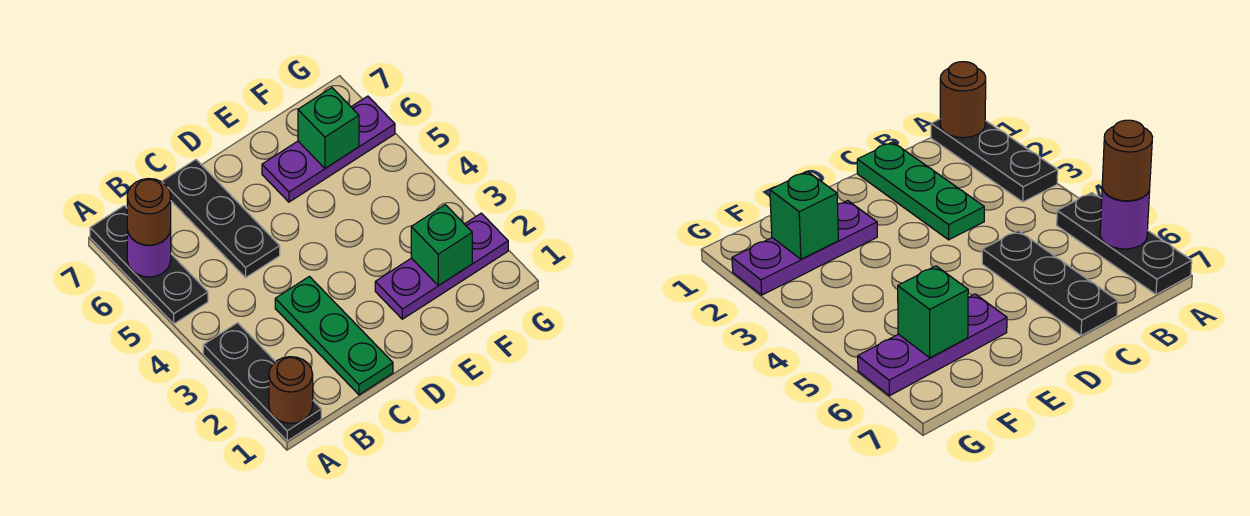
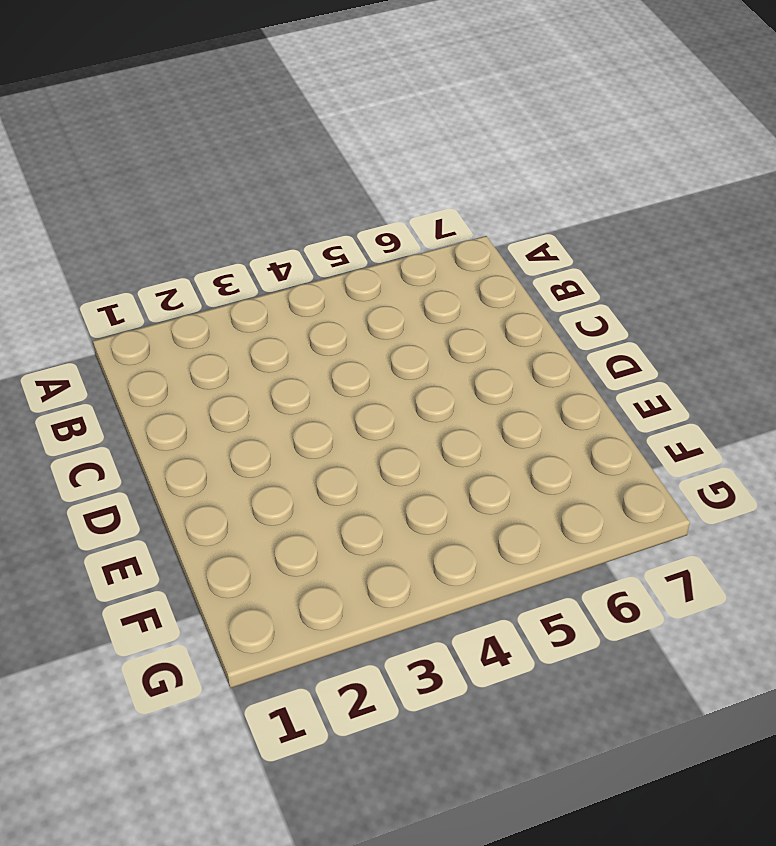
none -> black plate A1:A3 level 1
none -> black plate A5:A7 level 1

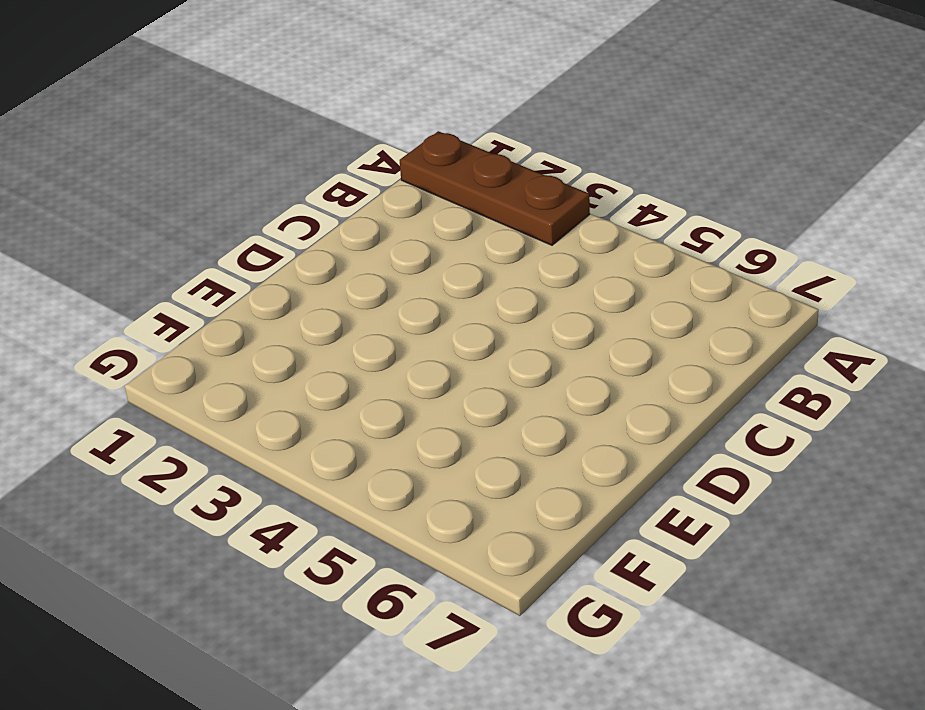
brown plate A1:A3 level 1 -> black plate A1:A3 level 1
none -> black plate A5:A7 level 1
none -> green plate C1:C3 level 1

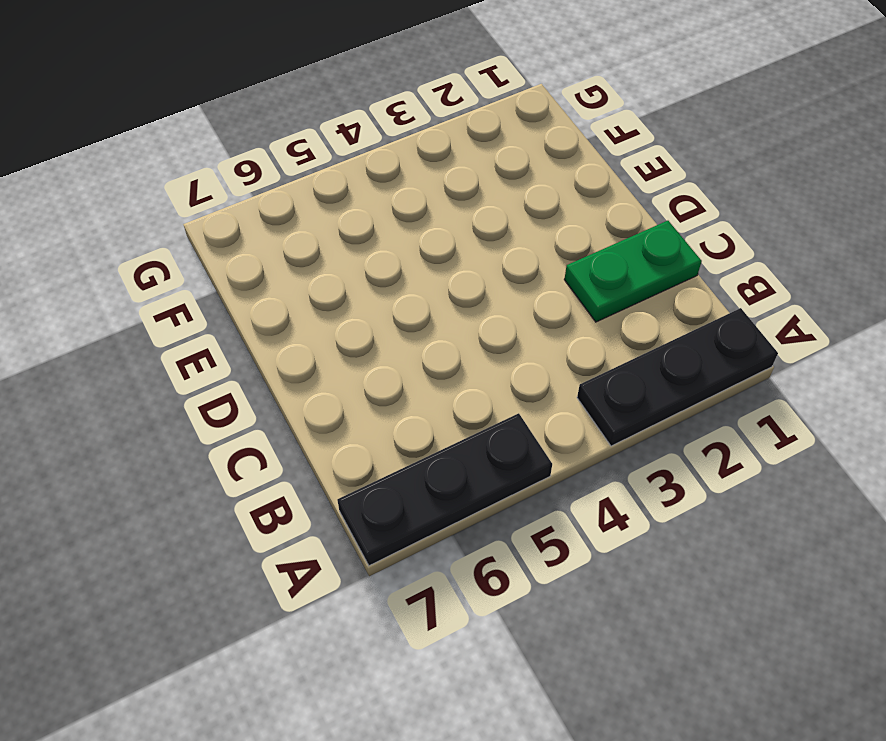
green plate C1:C2 level 1 -> green plate C1:C3 level 1
none -> black plate C5:C7 level 1
none -> purple plate E2:G2 level 1

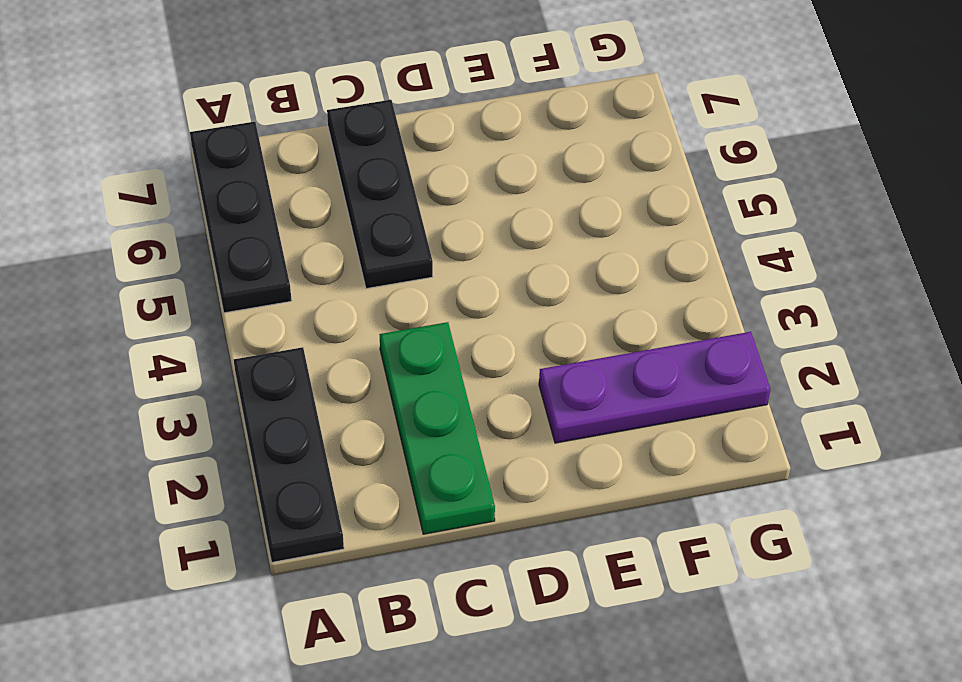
none -> purple plate E6:G6 level 1
none -> brown round brick A1 level 2

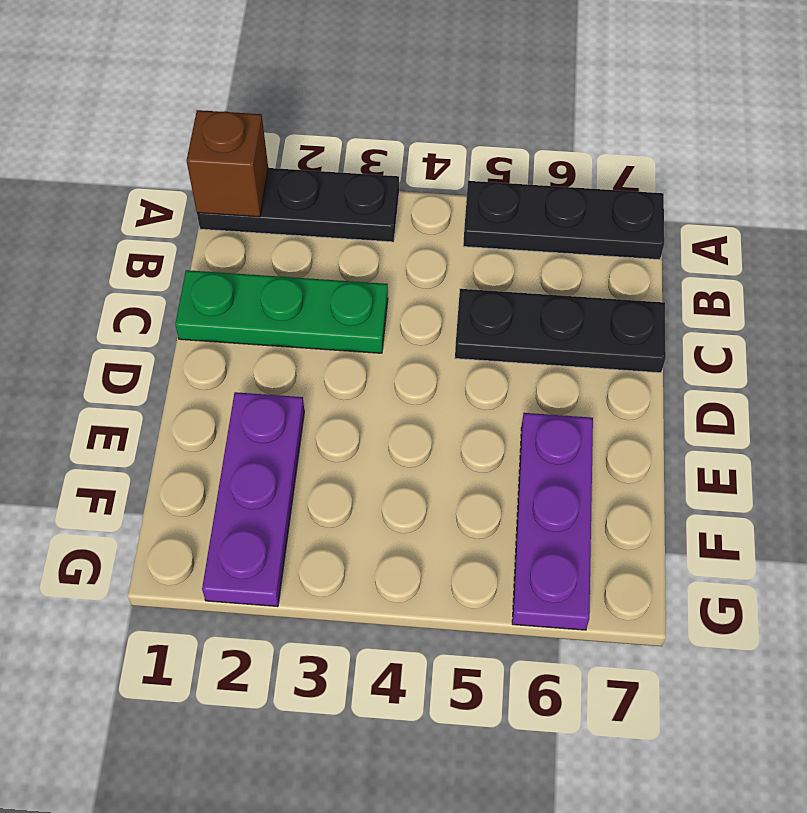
brown brick A1 level 2 -> brown round brick A1 level 2
none -> purple round brick A6 level 2
none -> green brick F2 level 2

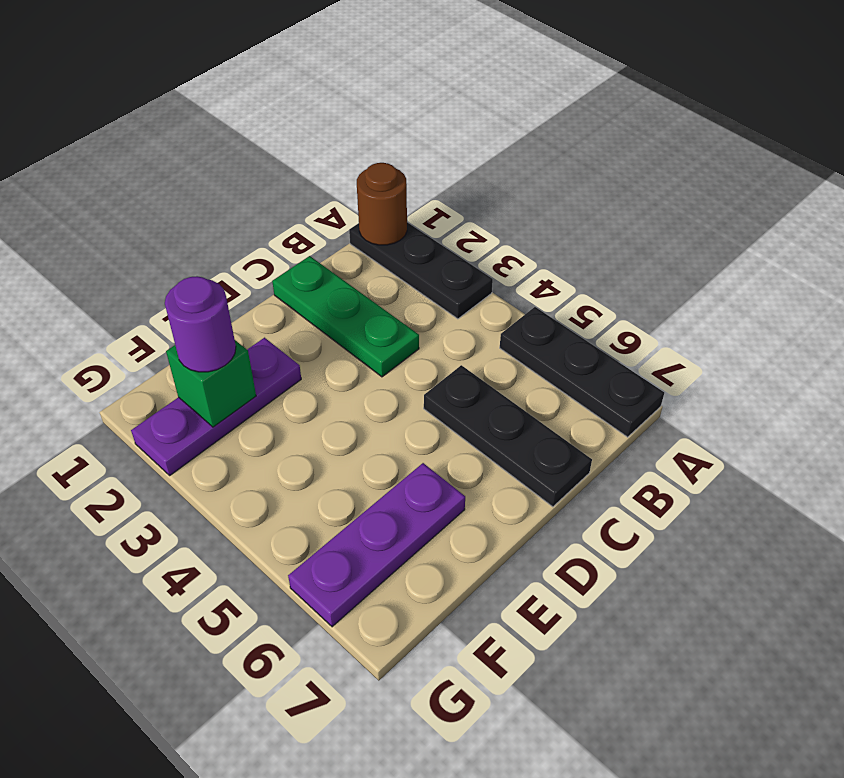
purple round brick F2 level 3 -> purple round brick A6 level 2
none -> green brick F6 level 2
none -> brown round brick A6 level 3

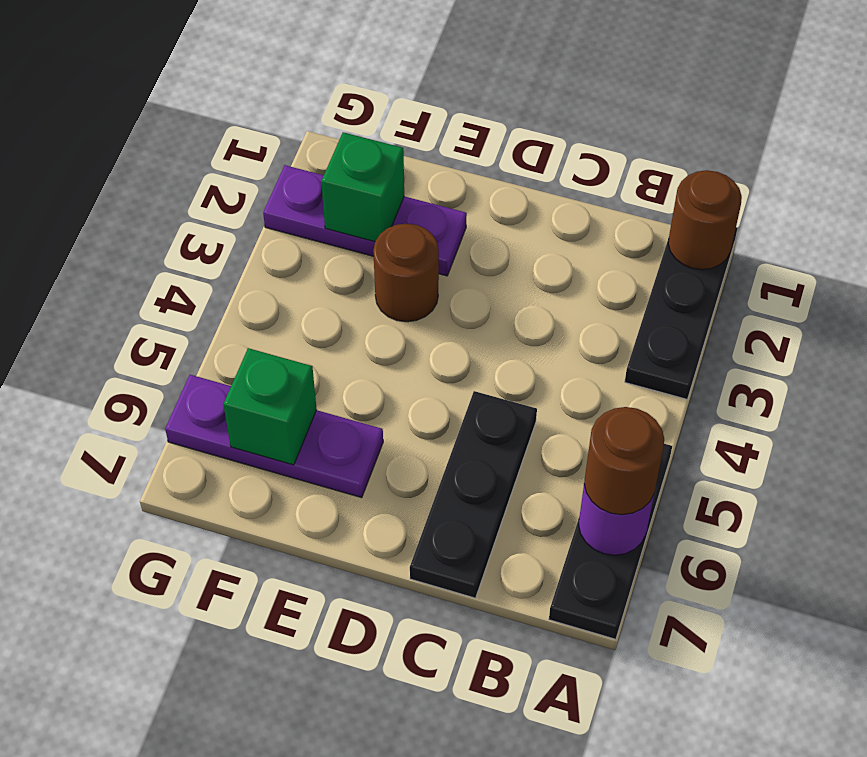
brown round brick E3 level 1 -> none
none -> green plate C1:C3 level 1

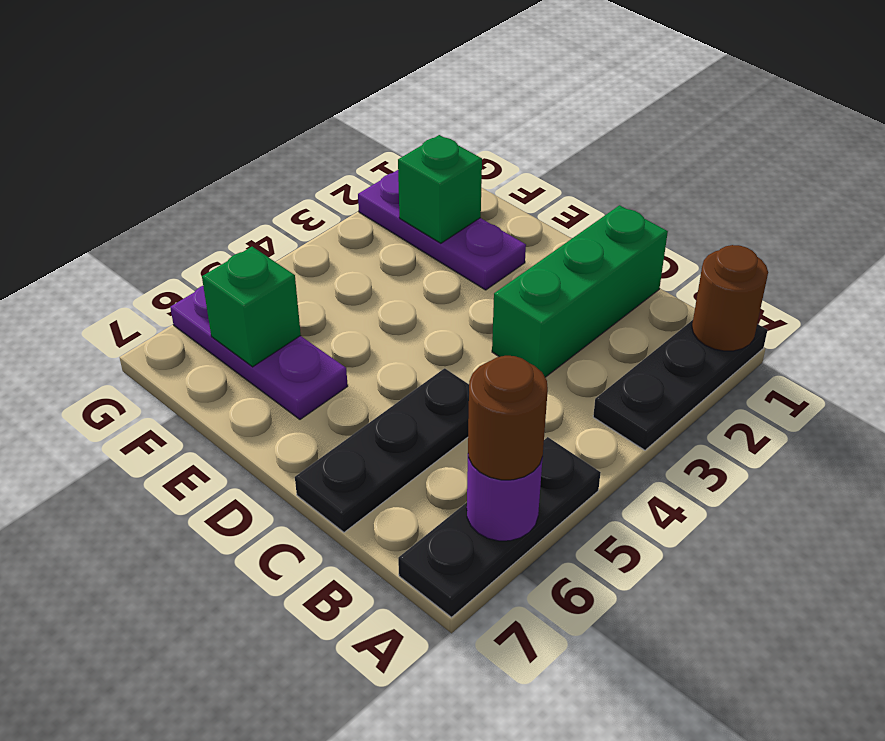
green brick C1:C3 level 1 -> green plate C1:C3 level 1

